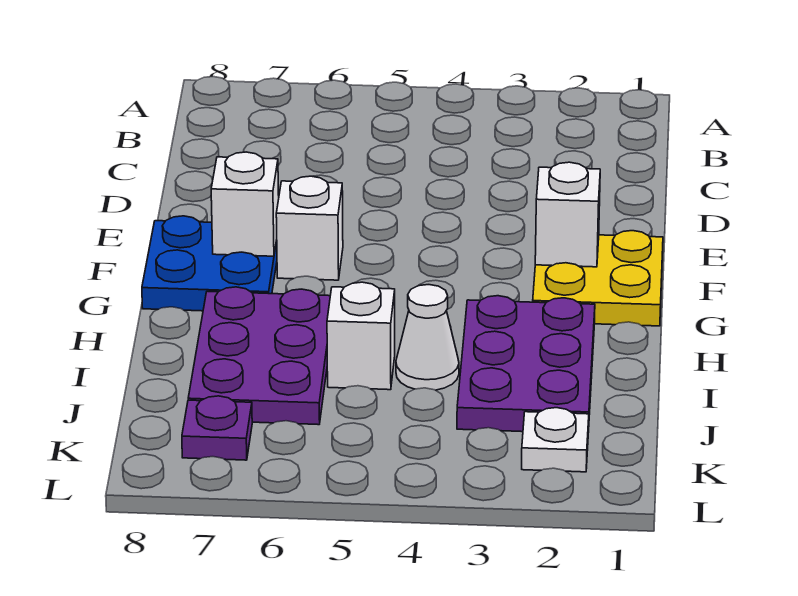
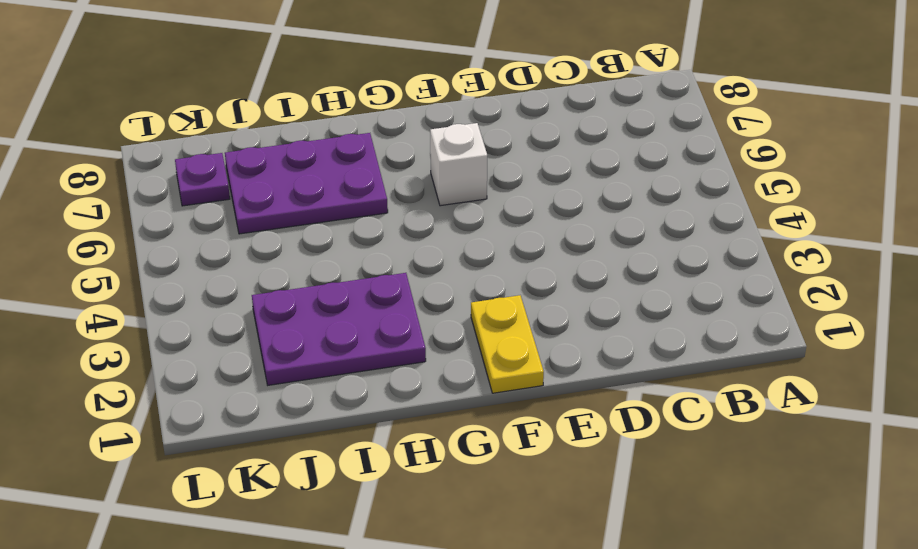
yellow plate F1:F2 level 1 -> yellow plate F1:G2 level 1
none -> blue plate F7:G8 level 1
none -> white cone I4 level 1

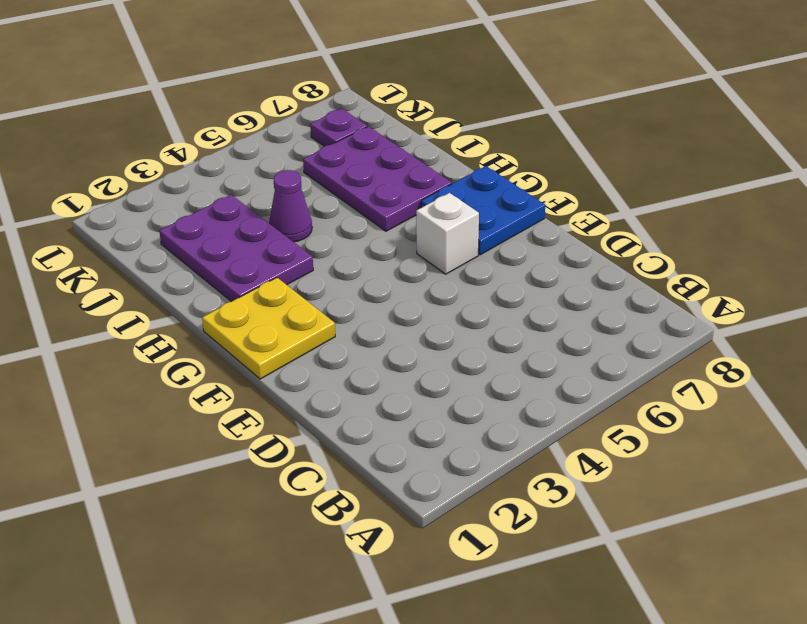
purple cone I4 level 1 -> white cone I4 level 1
none -> white brick I5 level 1
none -> white plate K2 level 1

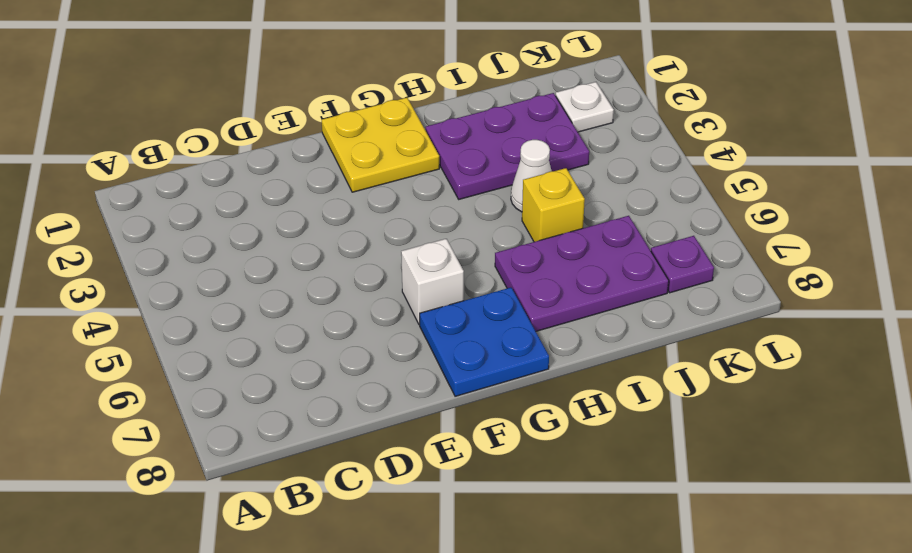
yellow brick I5 level 1 -> white brick I5 level 1
none -> white brick F2 level 2
none -> white brick F7 level 2

